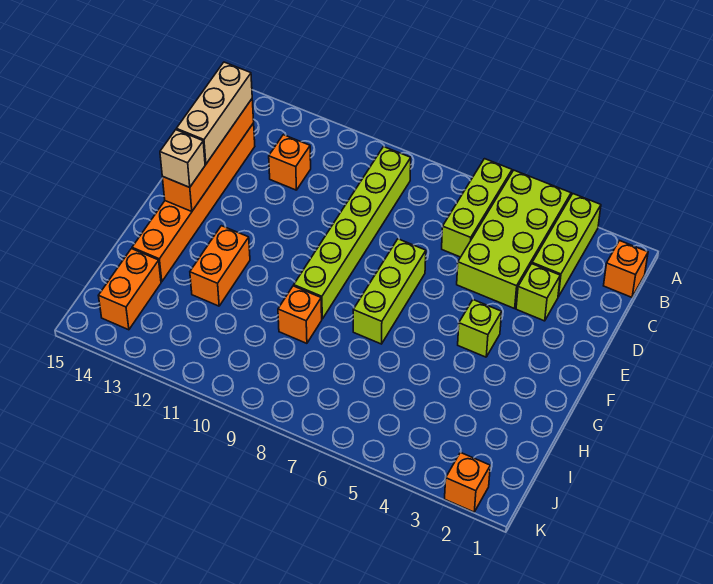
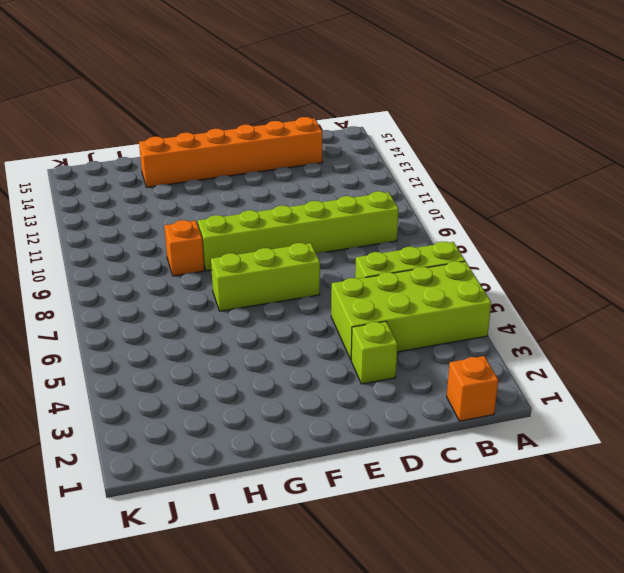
none -> lime brick A3:C3 level 1
none -> orange brick C12 level 1
none -> lime brick F4 level 1

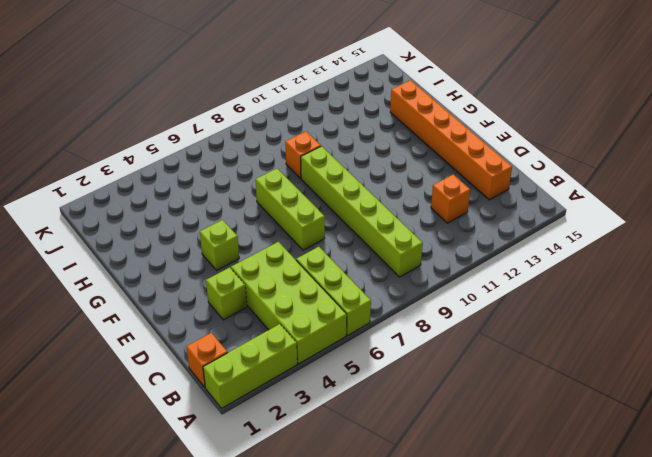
lime brick A1:A3 level 1 -> lime brick A3:C3 level 1
none -> orange brick G12:H12 level 1
none -> orange brick I14:J14 level 1
none -> orange brick K2 level 1

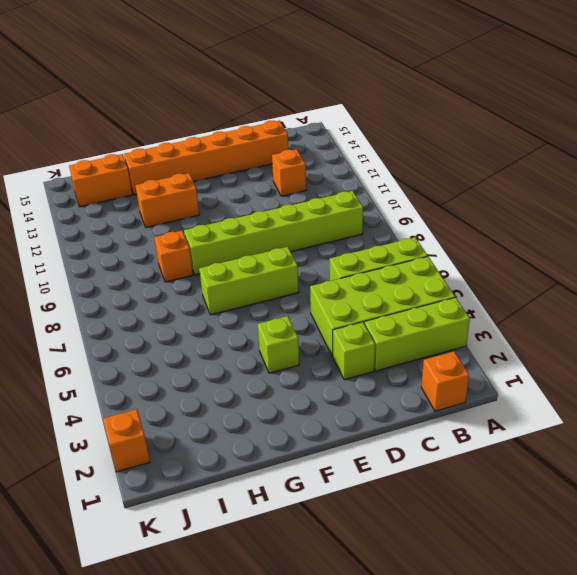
none -> orange brick C14:F14 level 2
none -> tan brick C14:E14 level 3
none -> tan brick F14 level 3

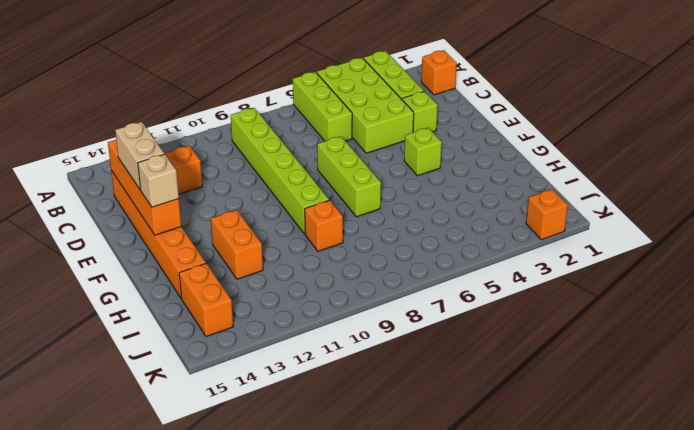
tan brick D14:E14 level 3 -> tan brick C14:E14 level 3

